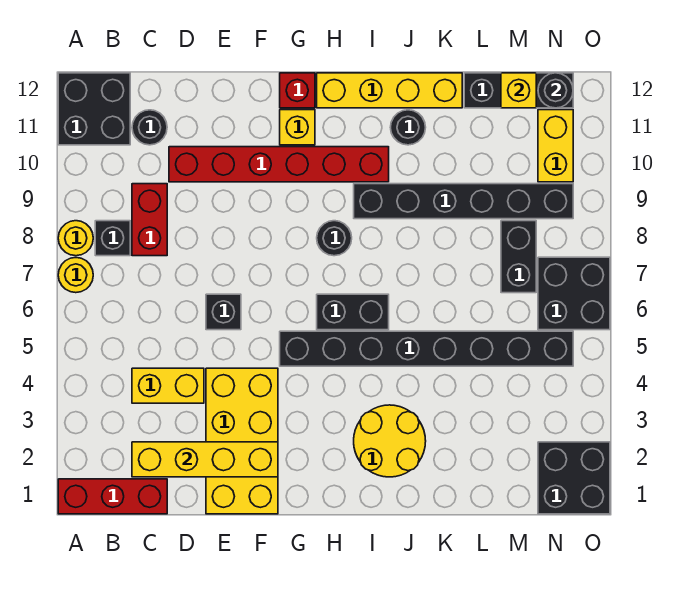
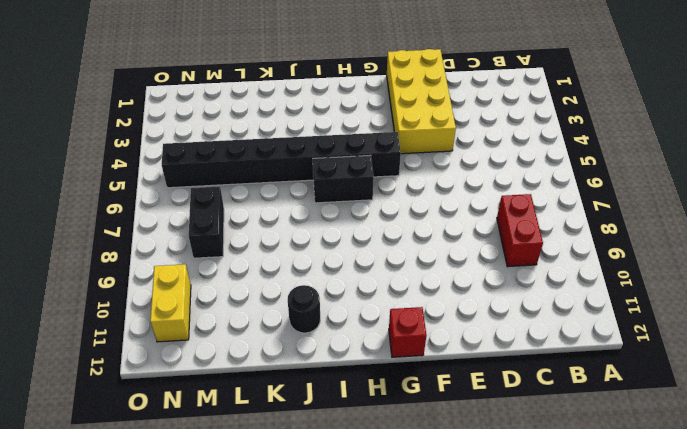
none -> red brick A1:C1 level 1
none -> yellow round brick A7 level 1
none -> yellow round brick A8 level 1

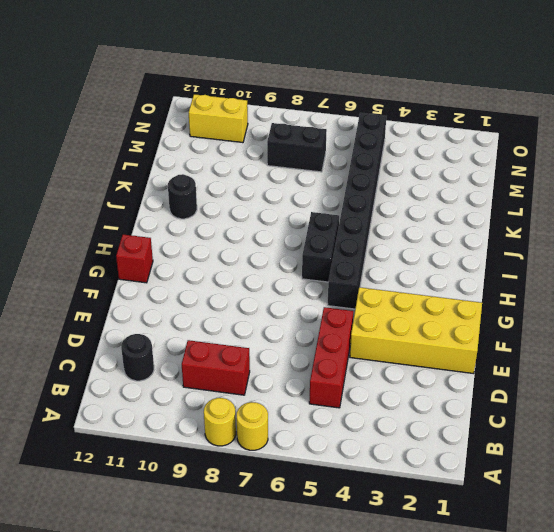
red brick C5:E5 level 1 -> red brick A1:C1 level 1
none -> black brick A11:B12 level 1
none -> black brick B8 level 1
none -> yellow brick C4:D4 level 1

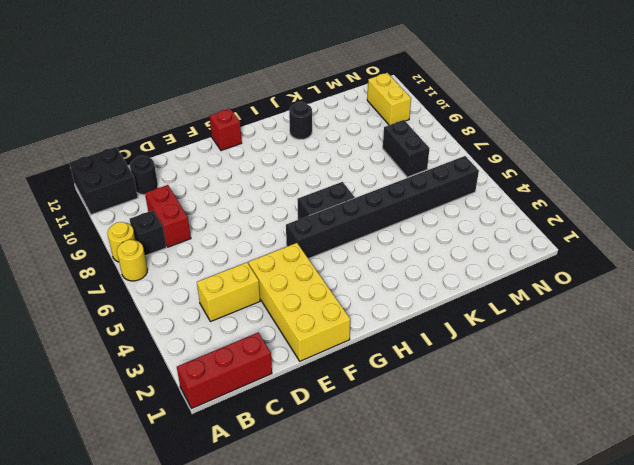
none -> red brick D10:I10 level 1
none -> black brick E6 level 1
none -> yellow brick G11 level 1

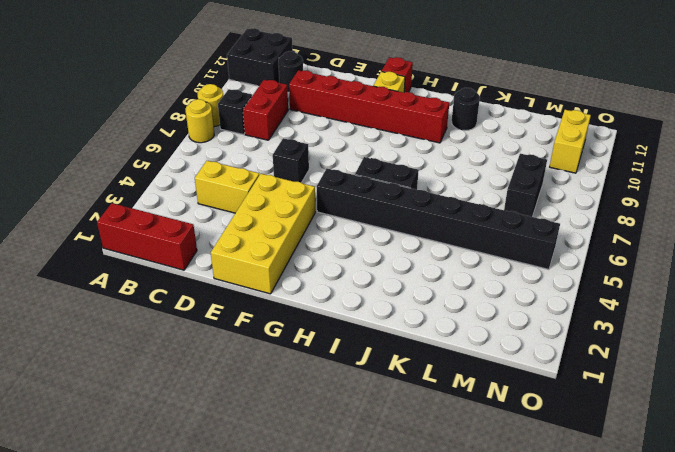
none -> black round brick H8 level 1
none -> yellow brick H12:K12 level 1
none -> yellow round brick I2:J3 level 1

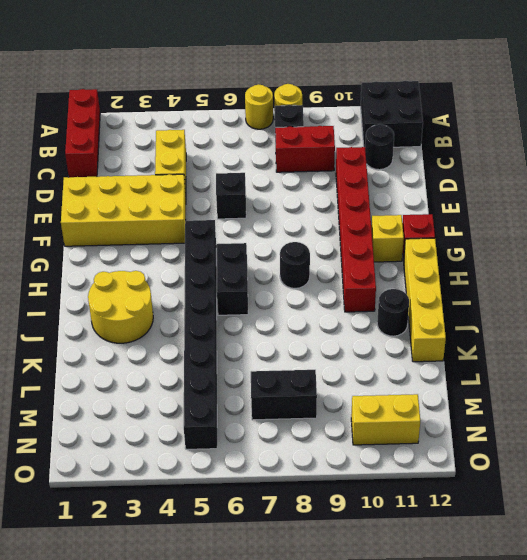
none -> black brick I9:N9 level 1
none -> black brick L12:N12 level 1
none -> black brick N1:O2 level 1

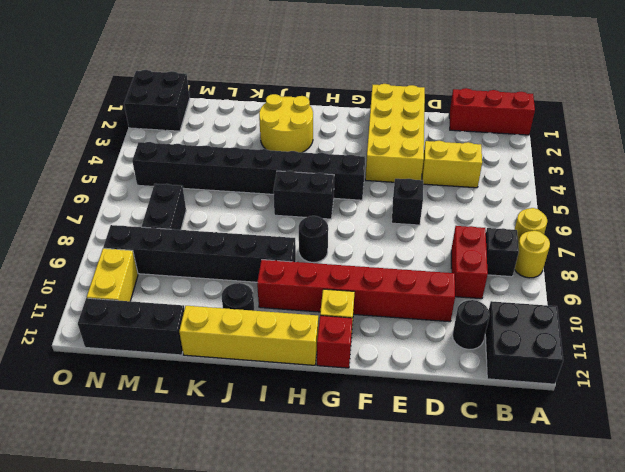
none -> black brick N6:O7 level 1
none -> yellow brick C2:F2 level 2
none -> yellow brick M12 level 2

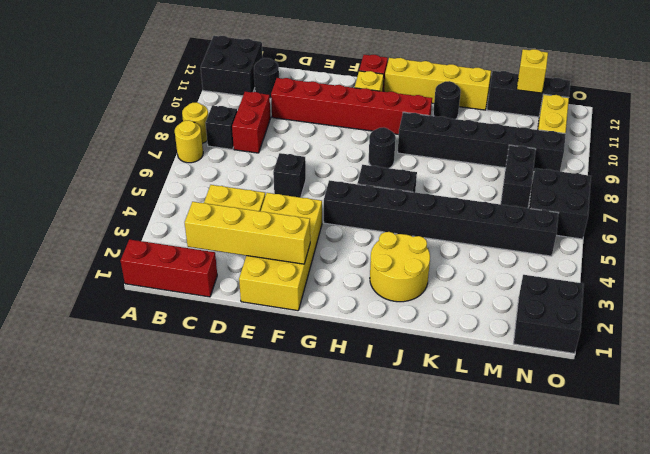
none -> black round brick N12 level 2

